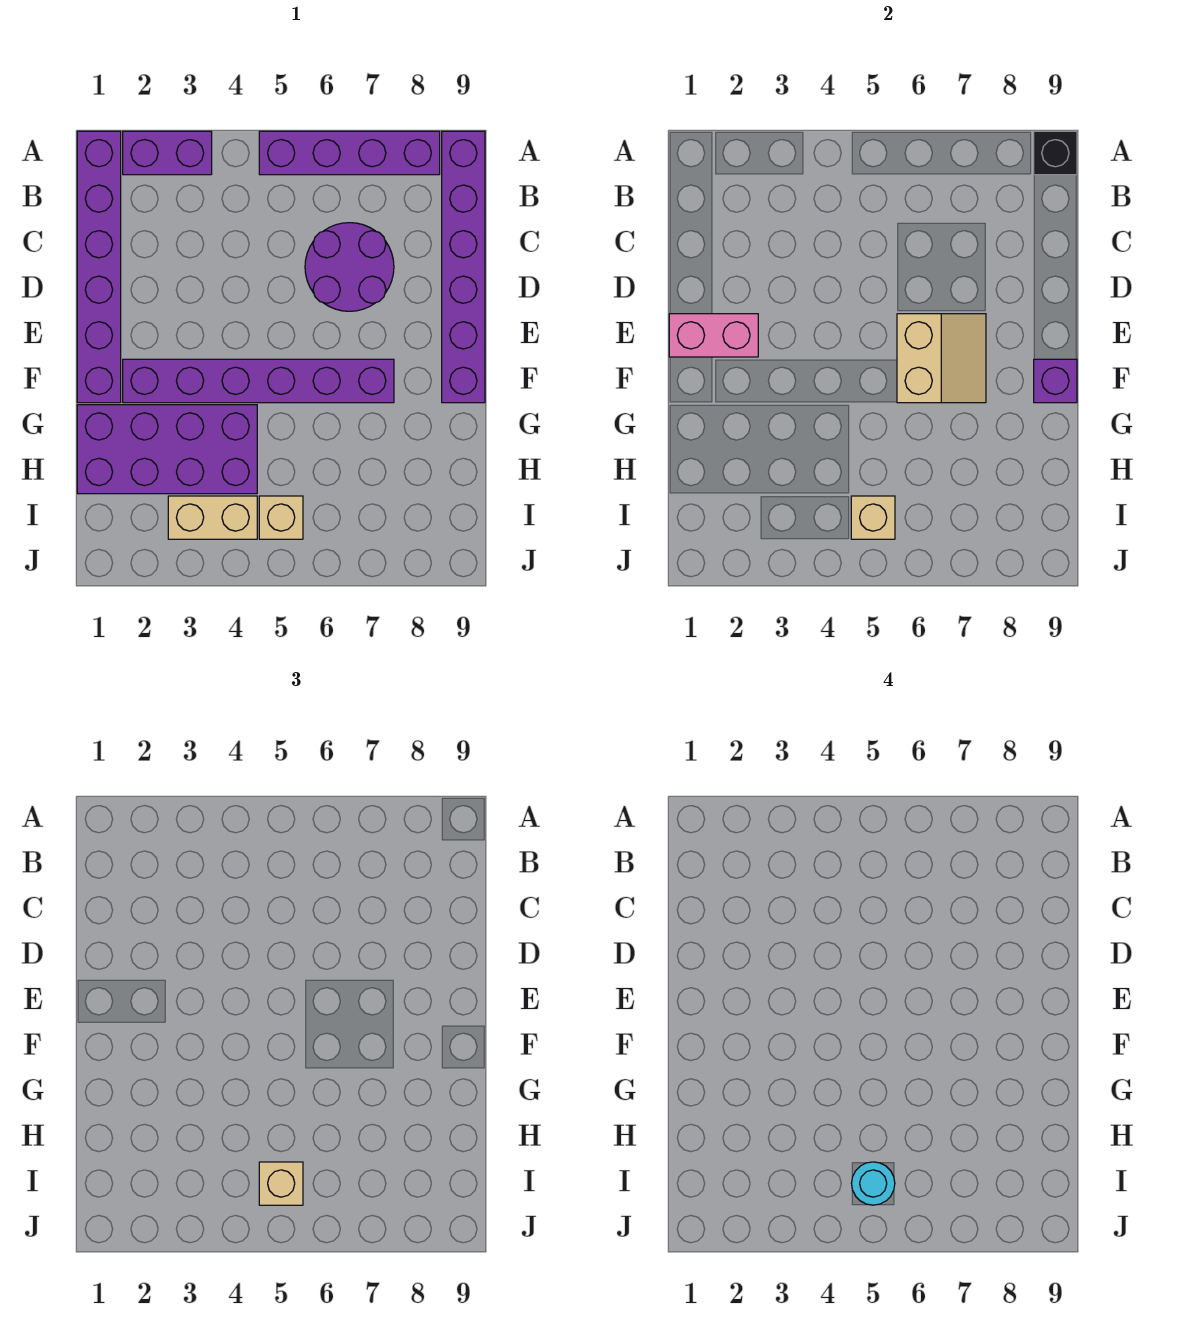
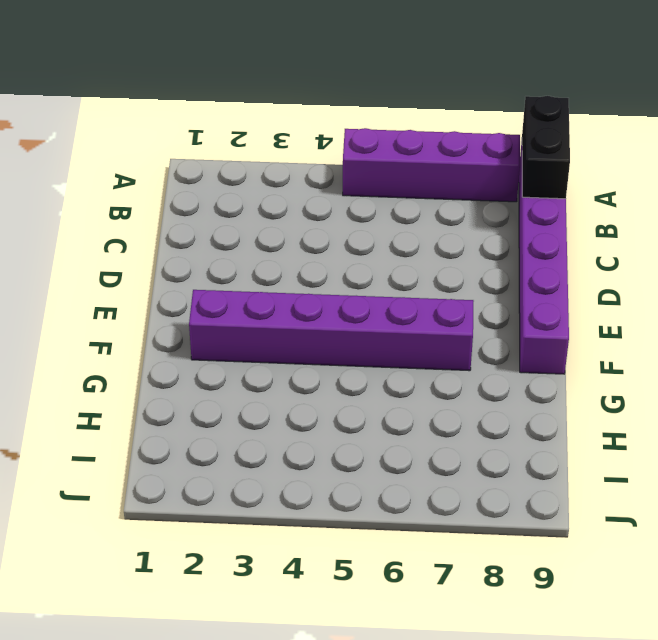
black brick A9:B9 level 2 -> black brick A9 level 2
none -> purple brick A1:F1 level 1
none -> purple brick A2:A3 level 1
none -> purple round brick C6:D7 level 1

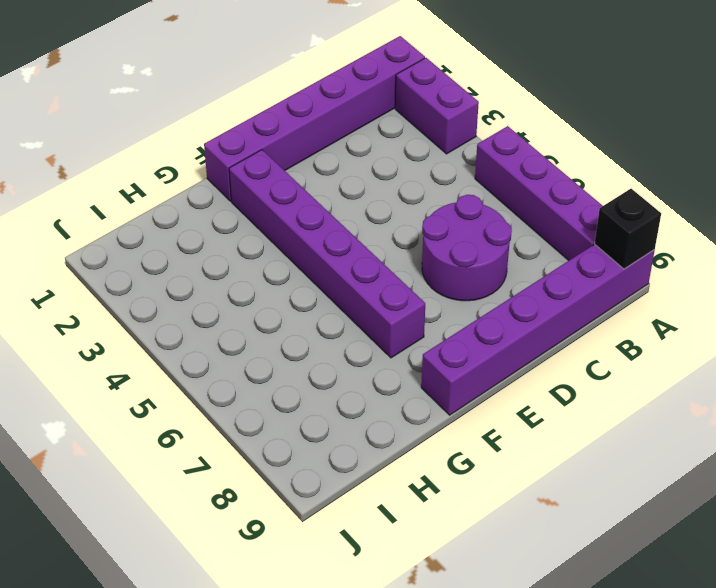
none -> purple brick G1:H4 level 1
none -> tan brick I3:I4 level 1
none -> tan brick I5 level 1

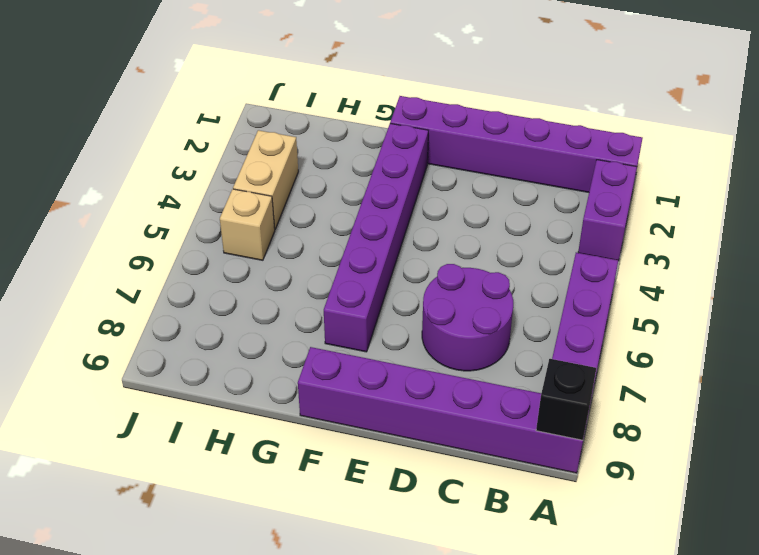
none -> purple brick G1:H4 level 1
none -> pink brick E1:E2 level 2
none -> tan slope E6:F7 level 2 top 6

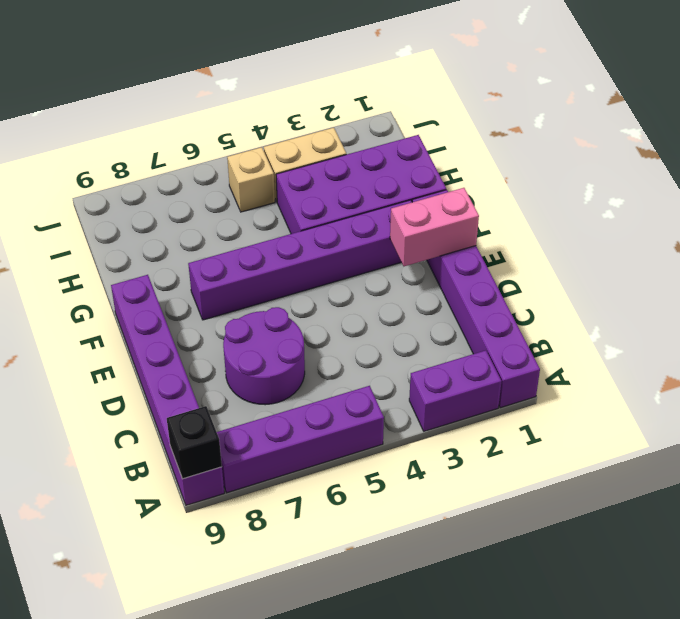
none -> tan slope E6:F7 level 2 top 6
none -> purple brick F9 level 2
none -> tan brick I5 level 2

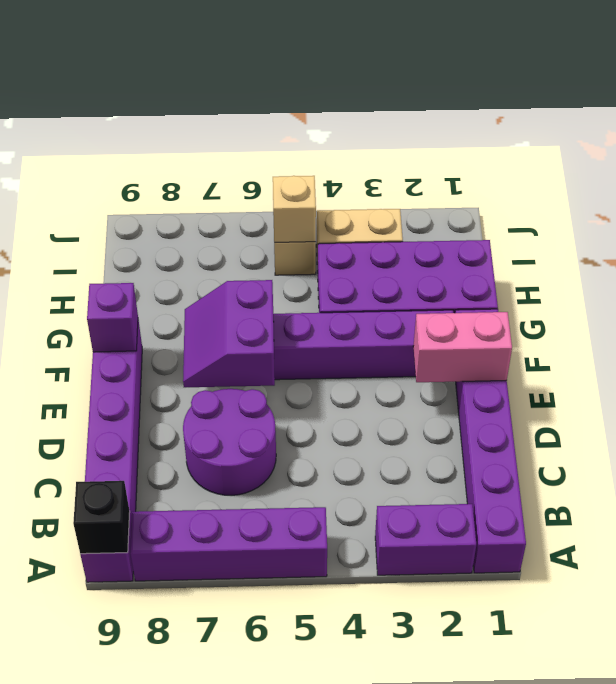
purple slope E6:F7 level 2 top 6 -> tan slope E6:F7 level 2 top 6
none -> tan brick I5 level 3
none -> cyan round brick I5 level 4

